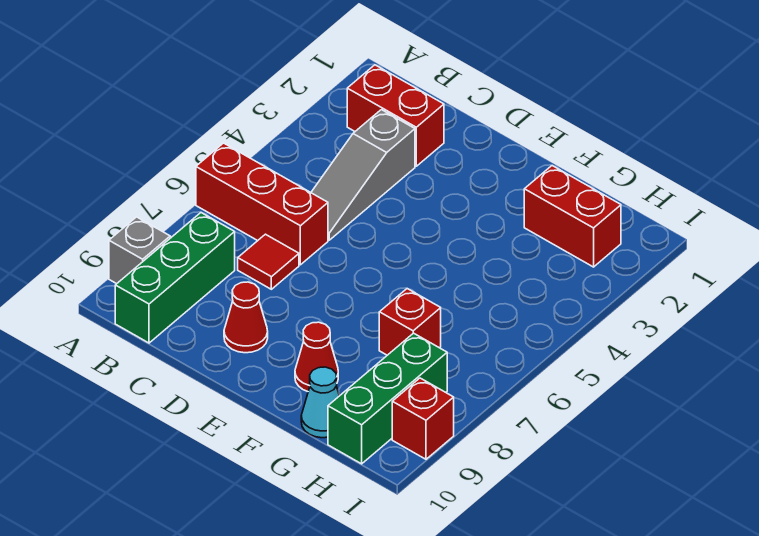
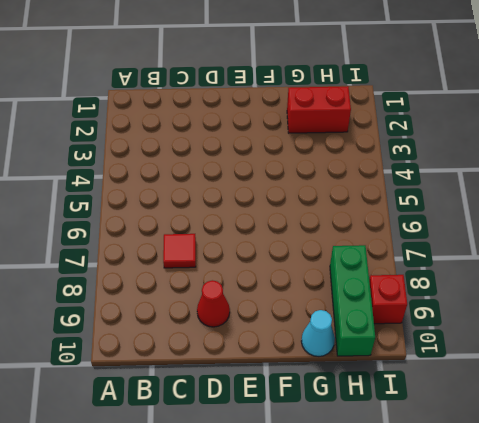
none -> red brick A6:C6 level 1
none -> grey brick A9 level 1
none -> red brick B2:C2 level 1

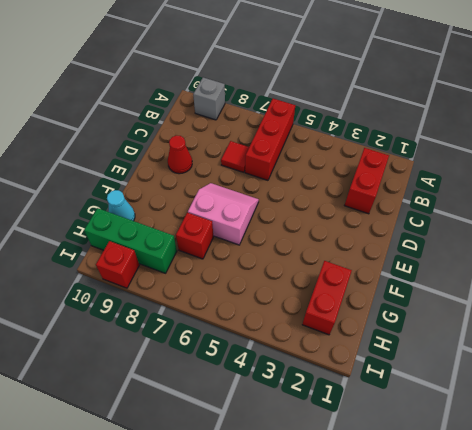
pink slope E6:F7 level 1 top F -> none
none -> green brick B8:B10 level 1
none -> grey slope C3:C5 level 1 top 3
none -> red cone F9 level 1

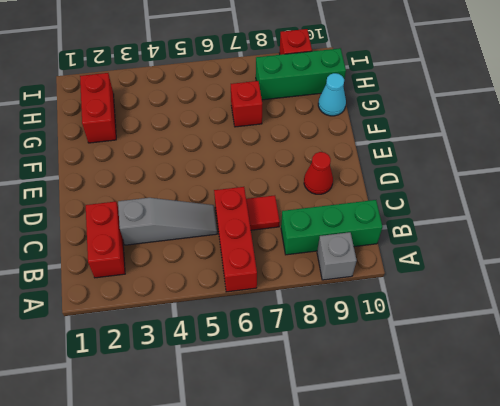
none -> red cone F9 level 1

